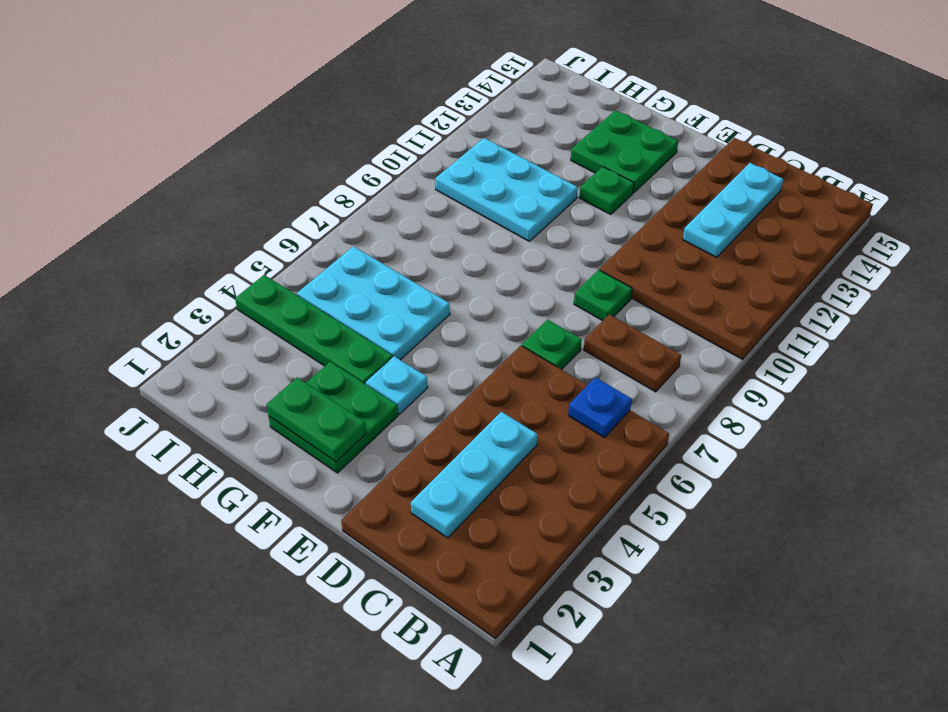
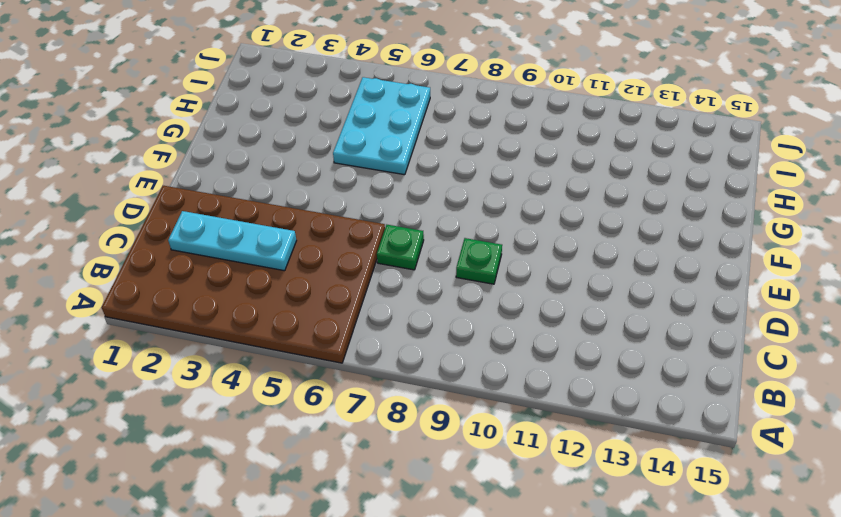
none -> brown plate A10:D15 level 1
none -> brown plate B8:C8 level 1
none -> green plate F2:G3 level 1

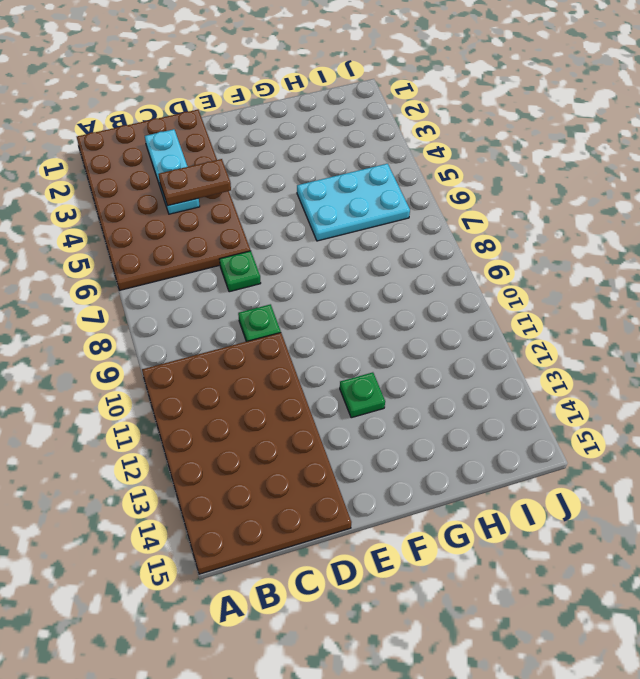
brown plate C4:D4 level 3 -> brown plate B8:C8 level 1
none -> green plate F2:G3 level 1
none -> cyan plate F4 level 1
none -> green plate F13:G14 level 1

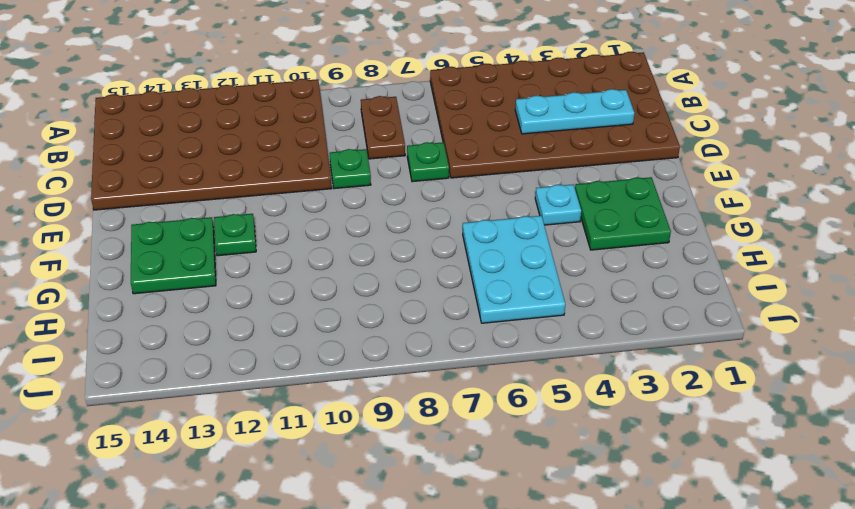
none -> green plate G4:J4 level 1
none -> cyan plate G10:I11 level 1
none -> blue plate B6 level 2

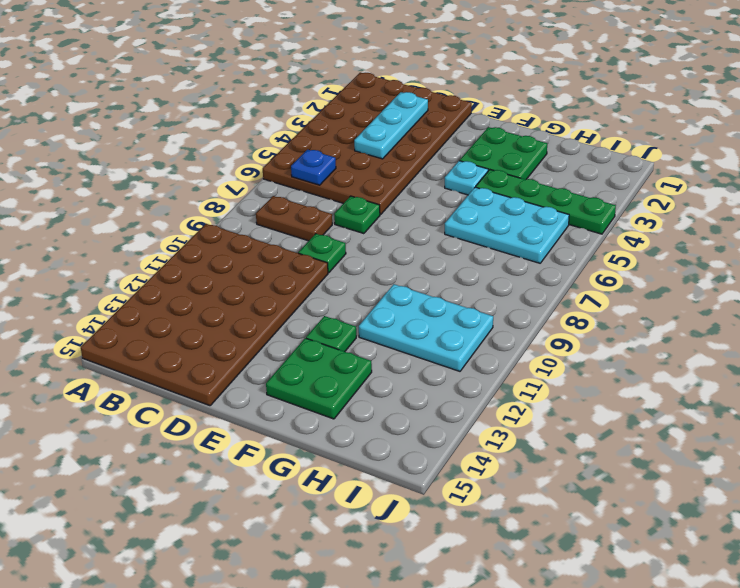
none -> cyan plate C12:C14 level 2
none -> green plate F2:G2 level 2

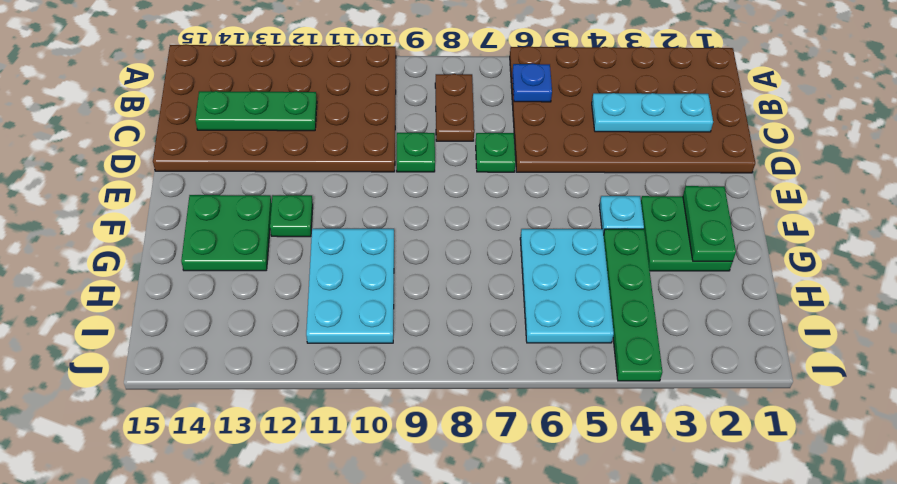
green plate C12:C14 level 2 -> cyan plate C12:C14 level 2

